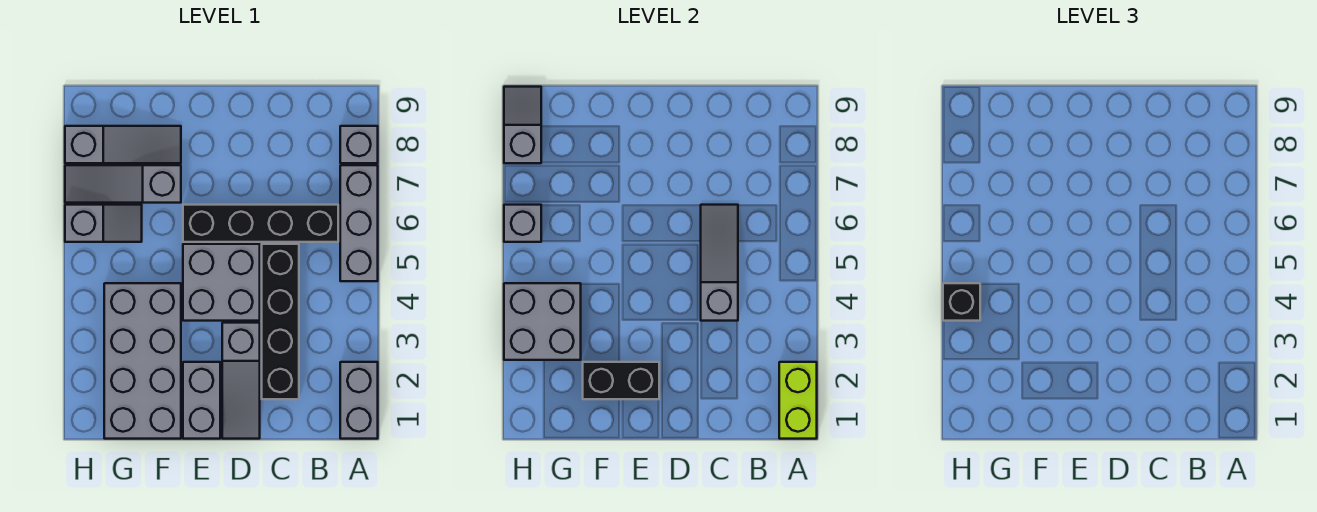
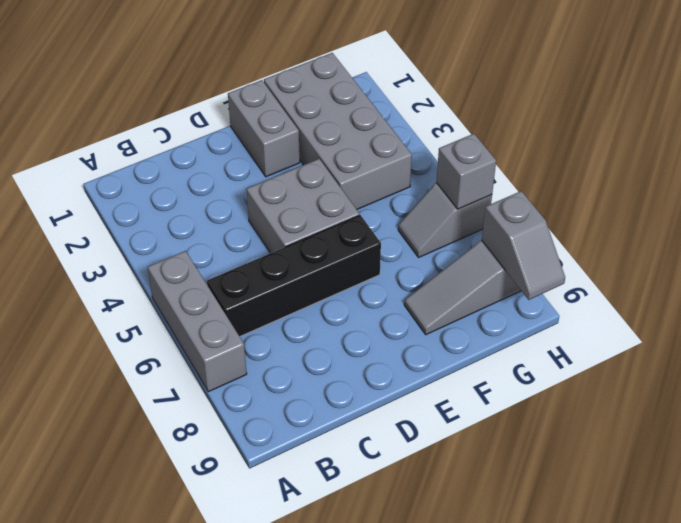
none -> grey brick A1:A2 level 1
none -> grey brick A8 level 1
none -> black brick C2:C5 level 1

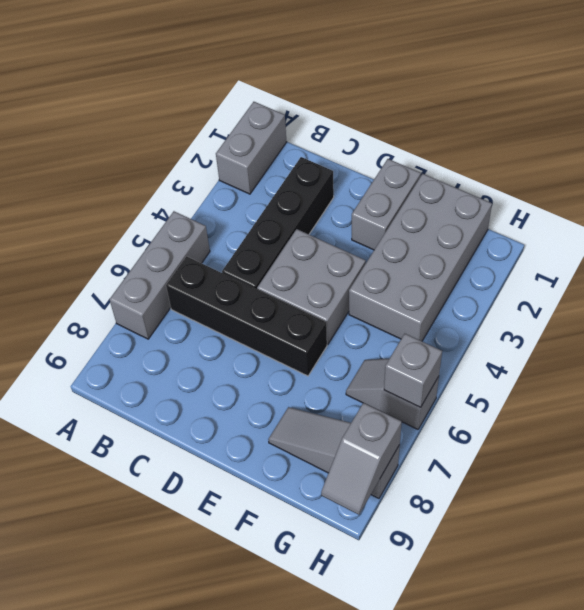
none -> grey brick A8 level 1
none -> grey slope D1:D3 level 1 top 3
none -> grey slope F7:H7 level 1 top F

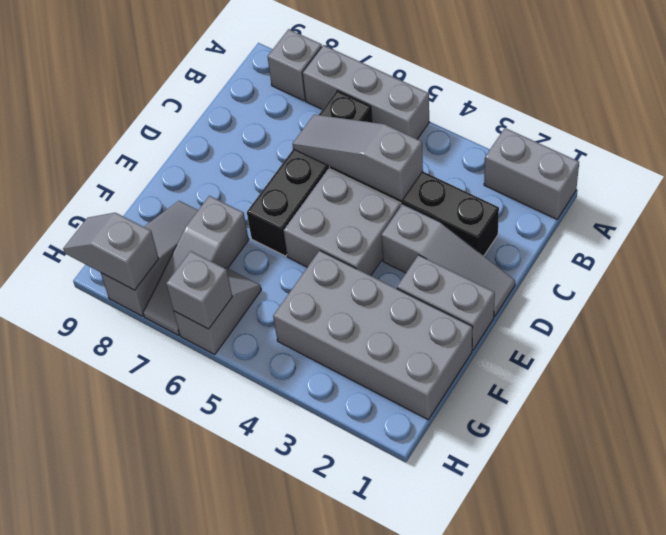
none -> lime brick A1:A2 level 2
none -> black brick E2:F2 level 2
none -> grey brick G3:H4 level 2

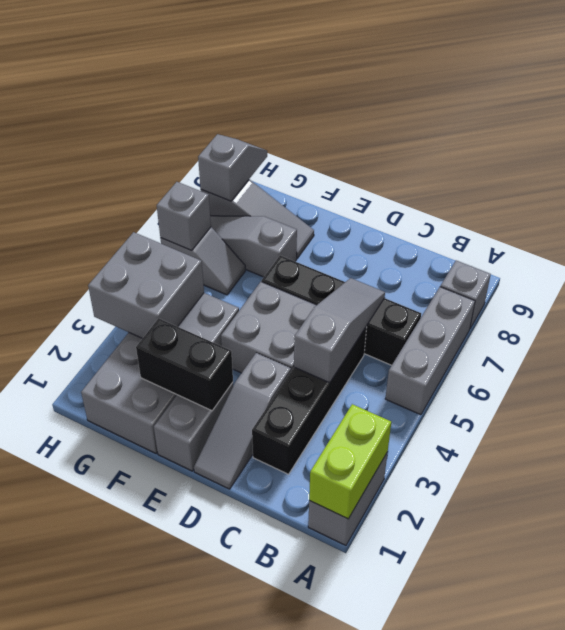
none -> black brick H4 level 3

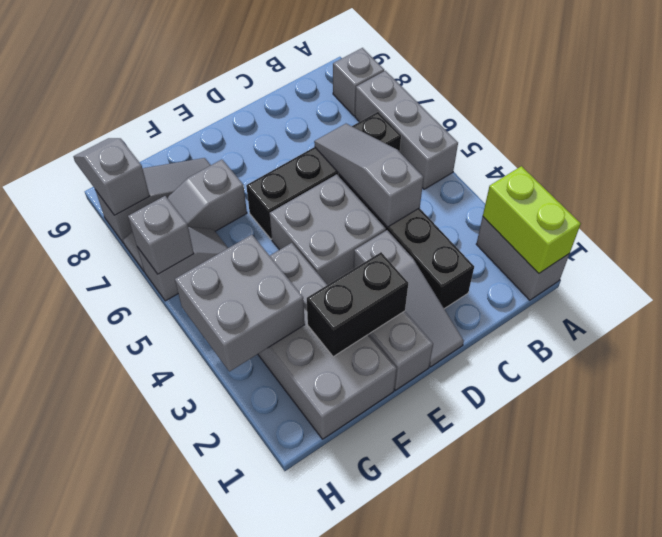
none -> black brick H4 level 3

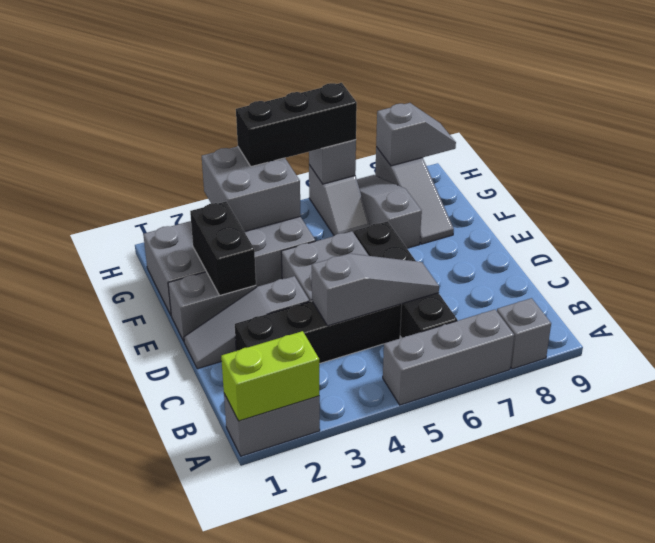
black brick H4:H6 level 3 -> black brick H4 level 3

